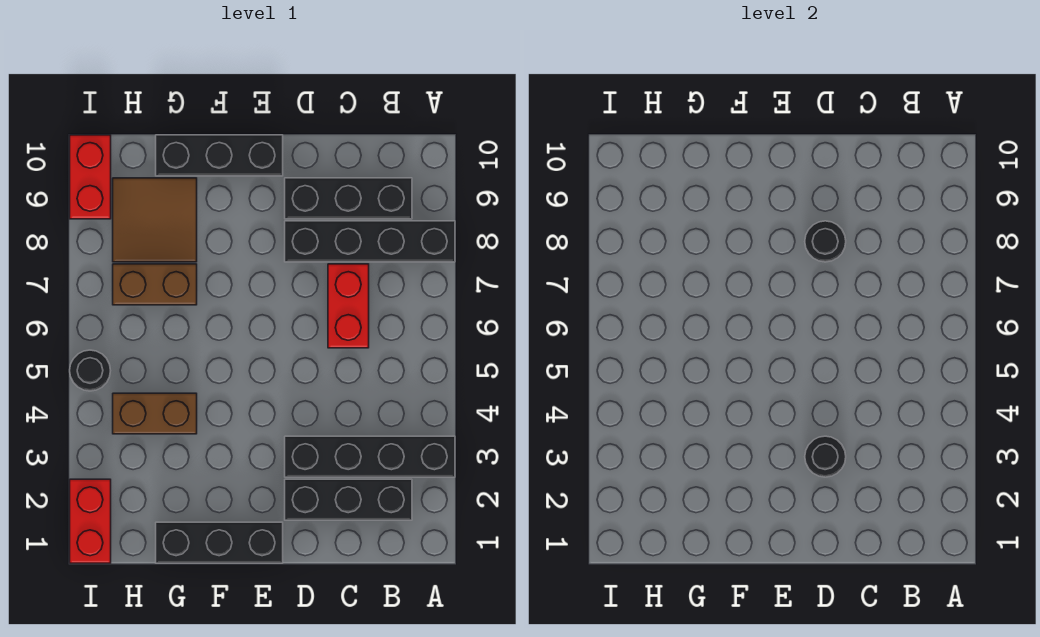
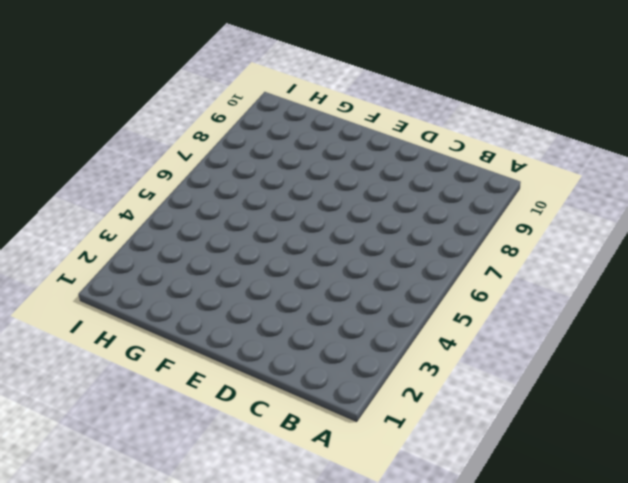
none -> black brick A3:D3 level 1
none -> black brick A8:D8 level 1
none -> black brick B2:D2 level 1

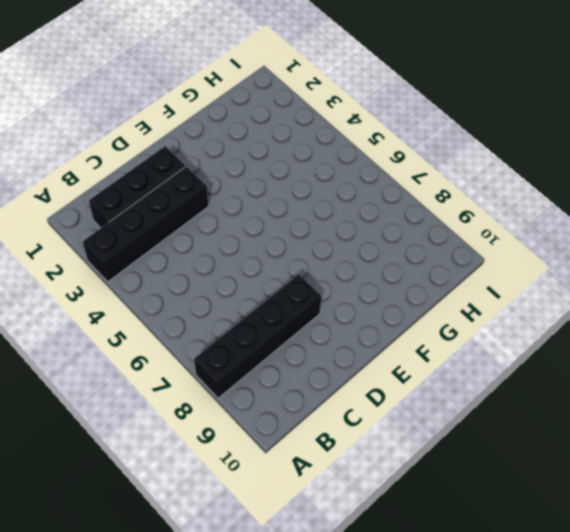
none -> black brick B9:D9 level 1
none -> red brick C6:C7 level 1
none -> black brick E1:G1 level 1

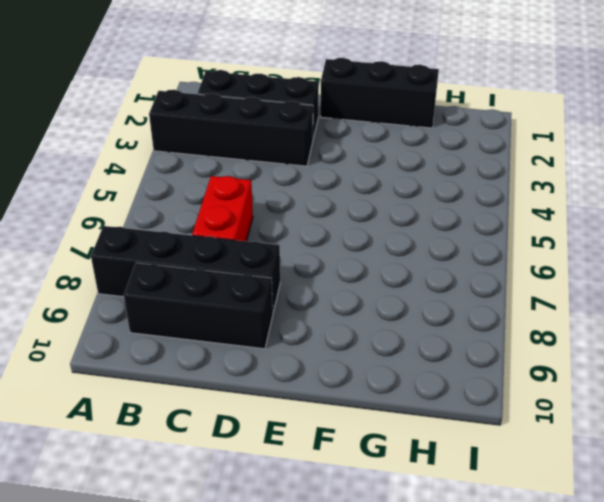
none -> black brick E10:G10 level 1
none -> brown brick G4:H4 level 1
none -> brown brick G7:H7 level 1

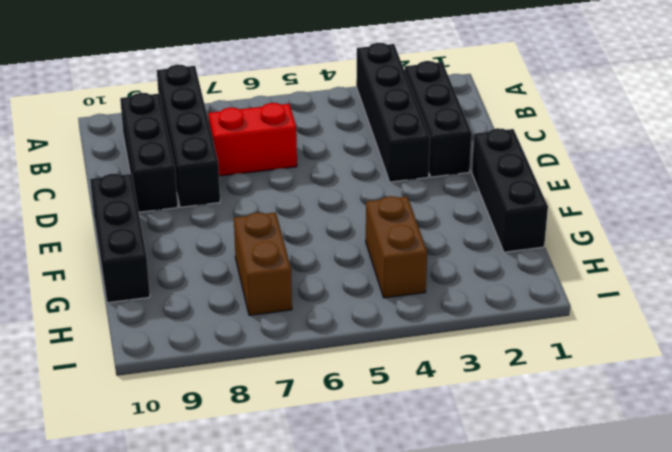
none -> brown tile G8:H9 level 1
none -> red brick I1:I2 level 1
none -> black round brick I5 level 1

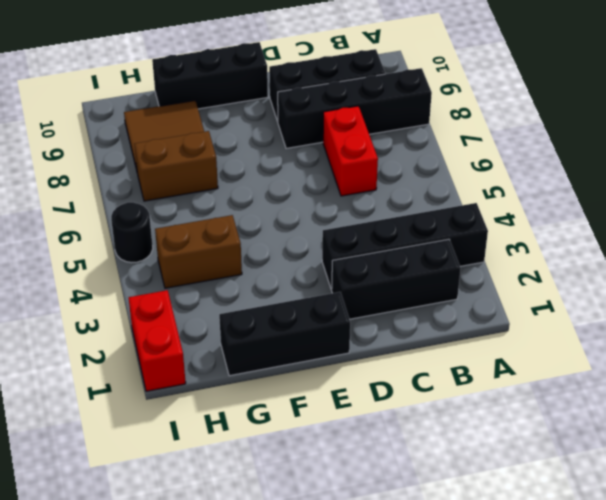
none -> red brick I9:I10 level 1
none -> black round brick D3 level 2
none -> black round brick D8 level 2

